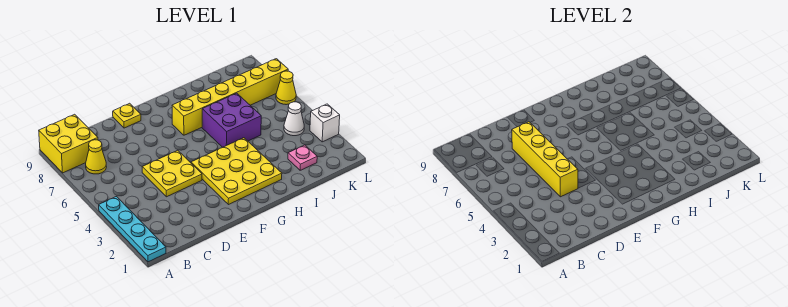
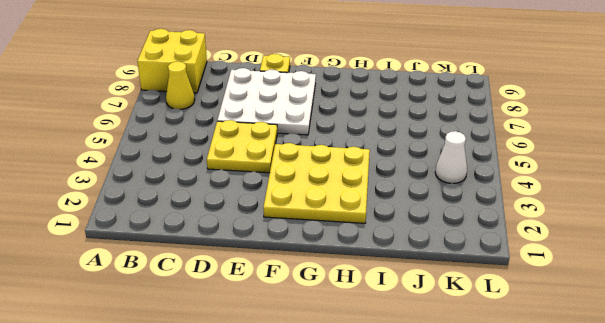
white plate D6:F8 level 1 -> none
none -> cyan plate A1:A4 level 1
none -> yellow brick G7:L7 level 1
none -> purple brick H5:I6 level 1

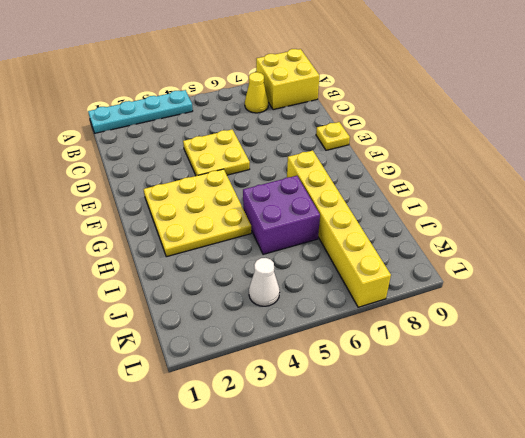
none -> pink plate J2 level 1
none -> white brick L3 level 1
none -> yellow cone L6 level 1

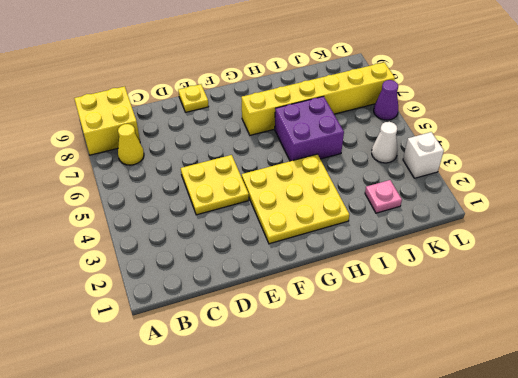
purple cone L6 level 1 -> yellow cone L6 level 1
none -> cyan plate A1:A4 level 1
none -> yellow brick D4:D7 level 2

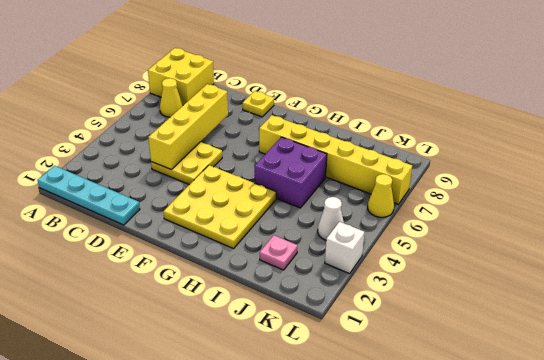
cyan plate A1:D1 level 1 -> cyan plate A1:A4 level 1

